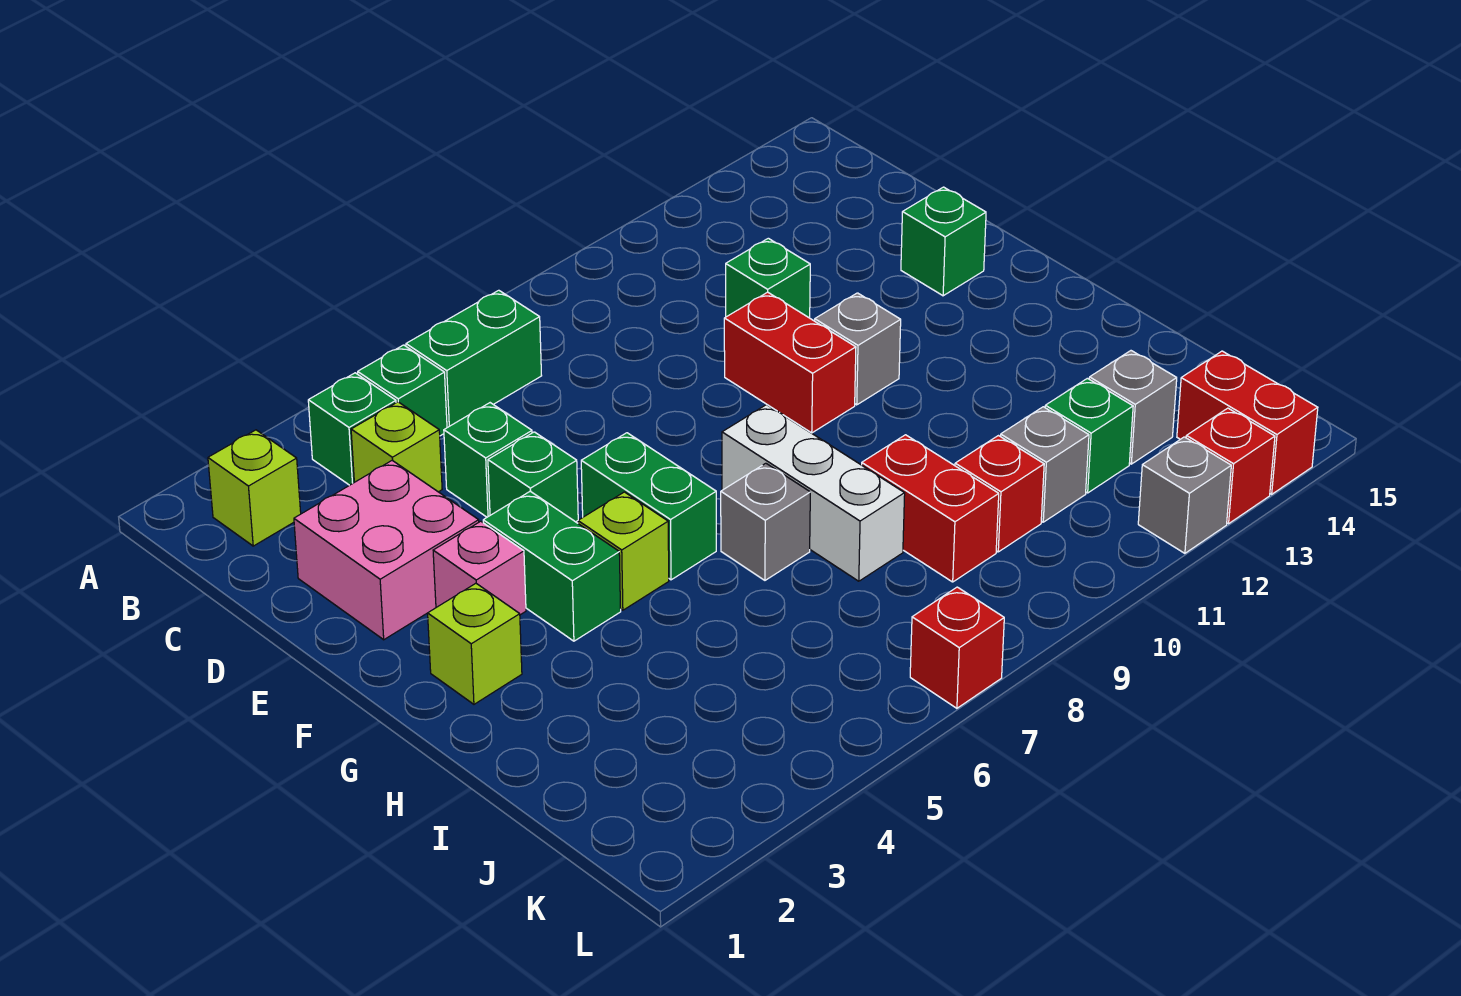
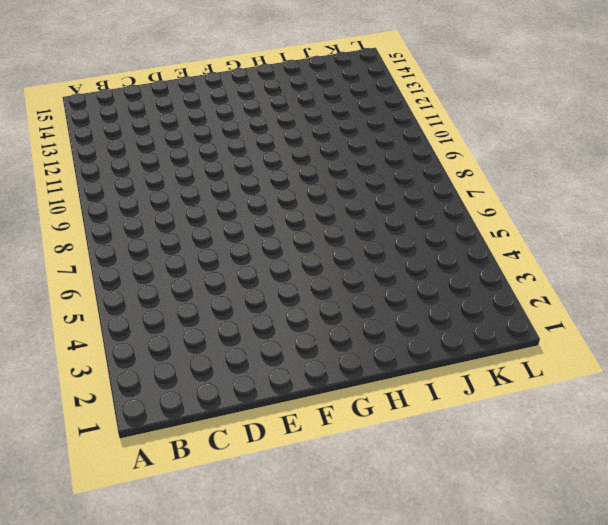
none -> lime brick B2 level 1
none -> green brick B4 level 1
none -> green brick B5 level 1

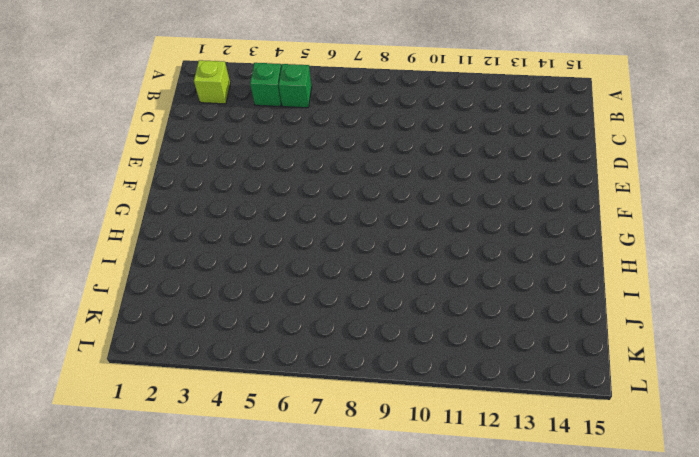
none -> green brick B6:B7 level 1
none -> lime brick C4 level 1
none -> pink brick D2:E3 level 1

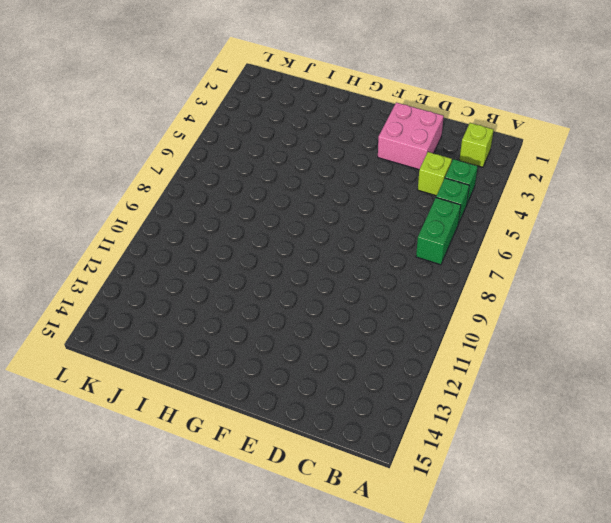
none -> green brick D5 level 1
none -> green brick D11 level 1
none -> green brick E5 level 1

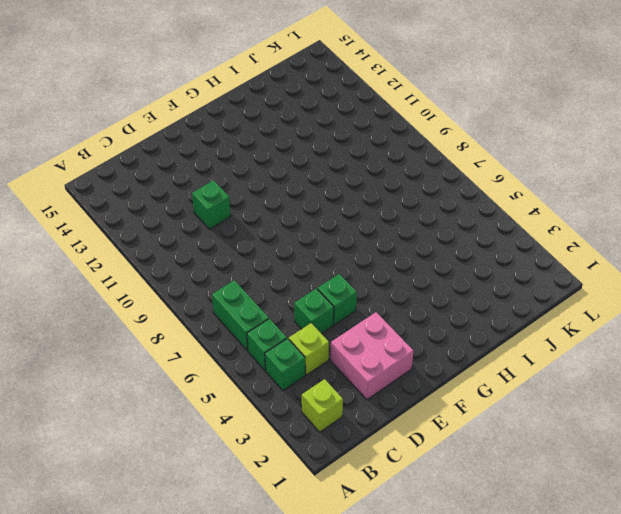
none -> red brick E10:F10 level 1
none -> green brick E14 level 1
none -> pink brick F3 level 1

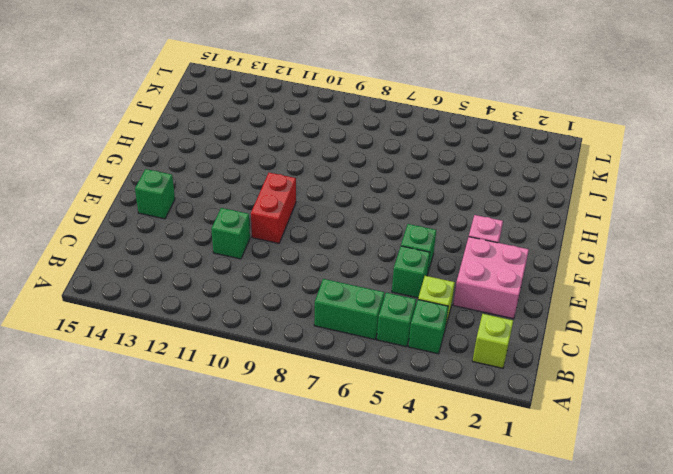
none -> green brick F4:G4 level 1
none -> green brick F6:G6 level 1
none -> grey brick F11 level 1

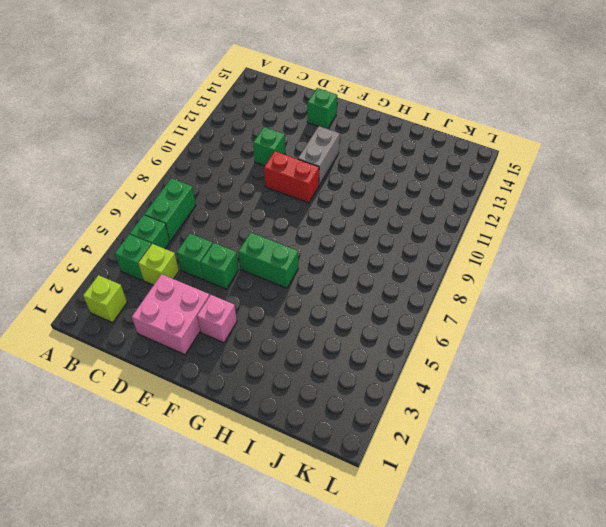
grey brick F11:F12 level 1 -> grey brick F11 level 1
none -> green brick F4:G4 level 1
none -> lime brick G2 level 1
none -> lime brick G5 level 1

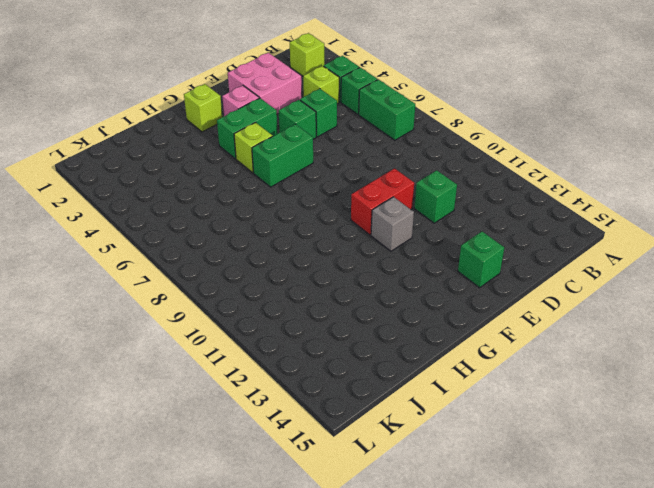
none -> white brick G8:I8 level 1
none -> grey brick H7 level 1
none -> red brick I9:J9 level 1

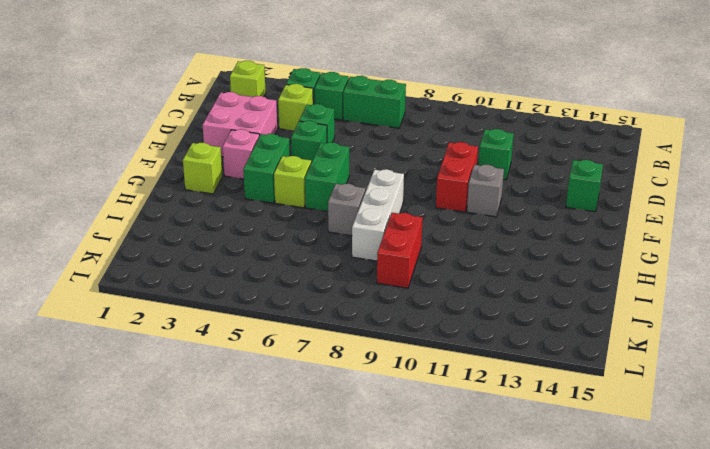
none -> red brick J10 level 1
none -> grey brick J11 level 1
none -> green brick J12 level 1

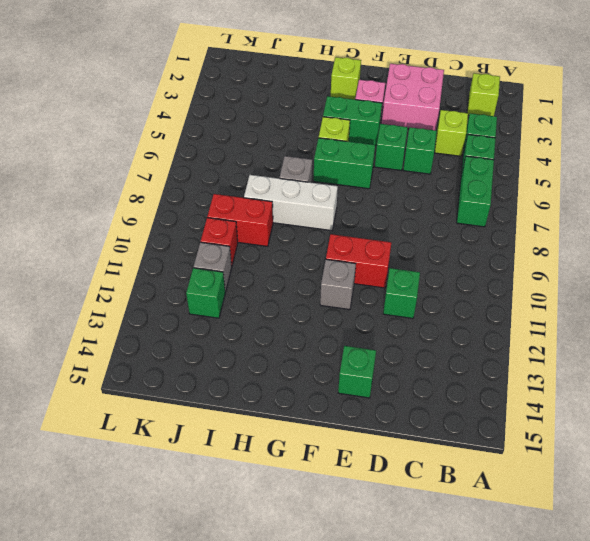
none -> grey brick J13 level 1
none -> red brick K14:L14 level 1
none -> red brick L7 level 1

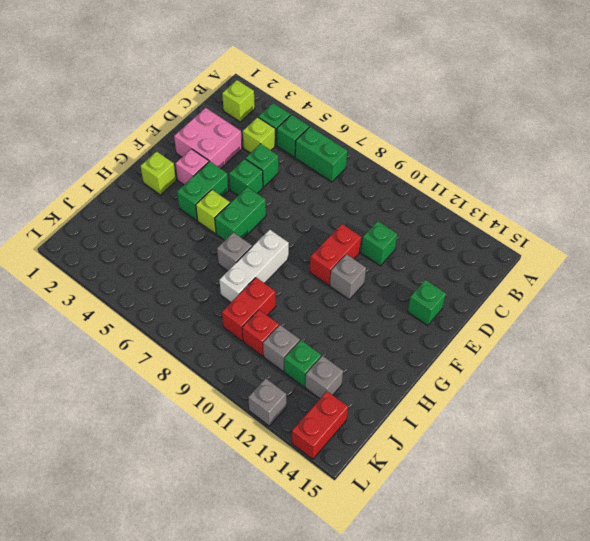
none -> red brick L7 level 1
none -> red brick L13 level 1

